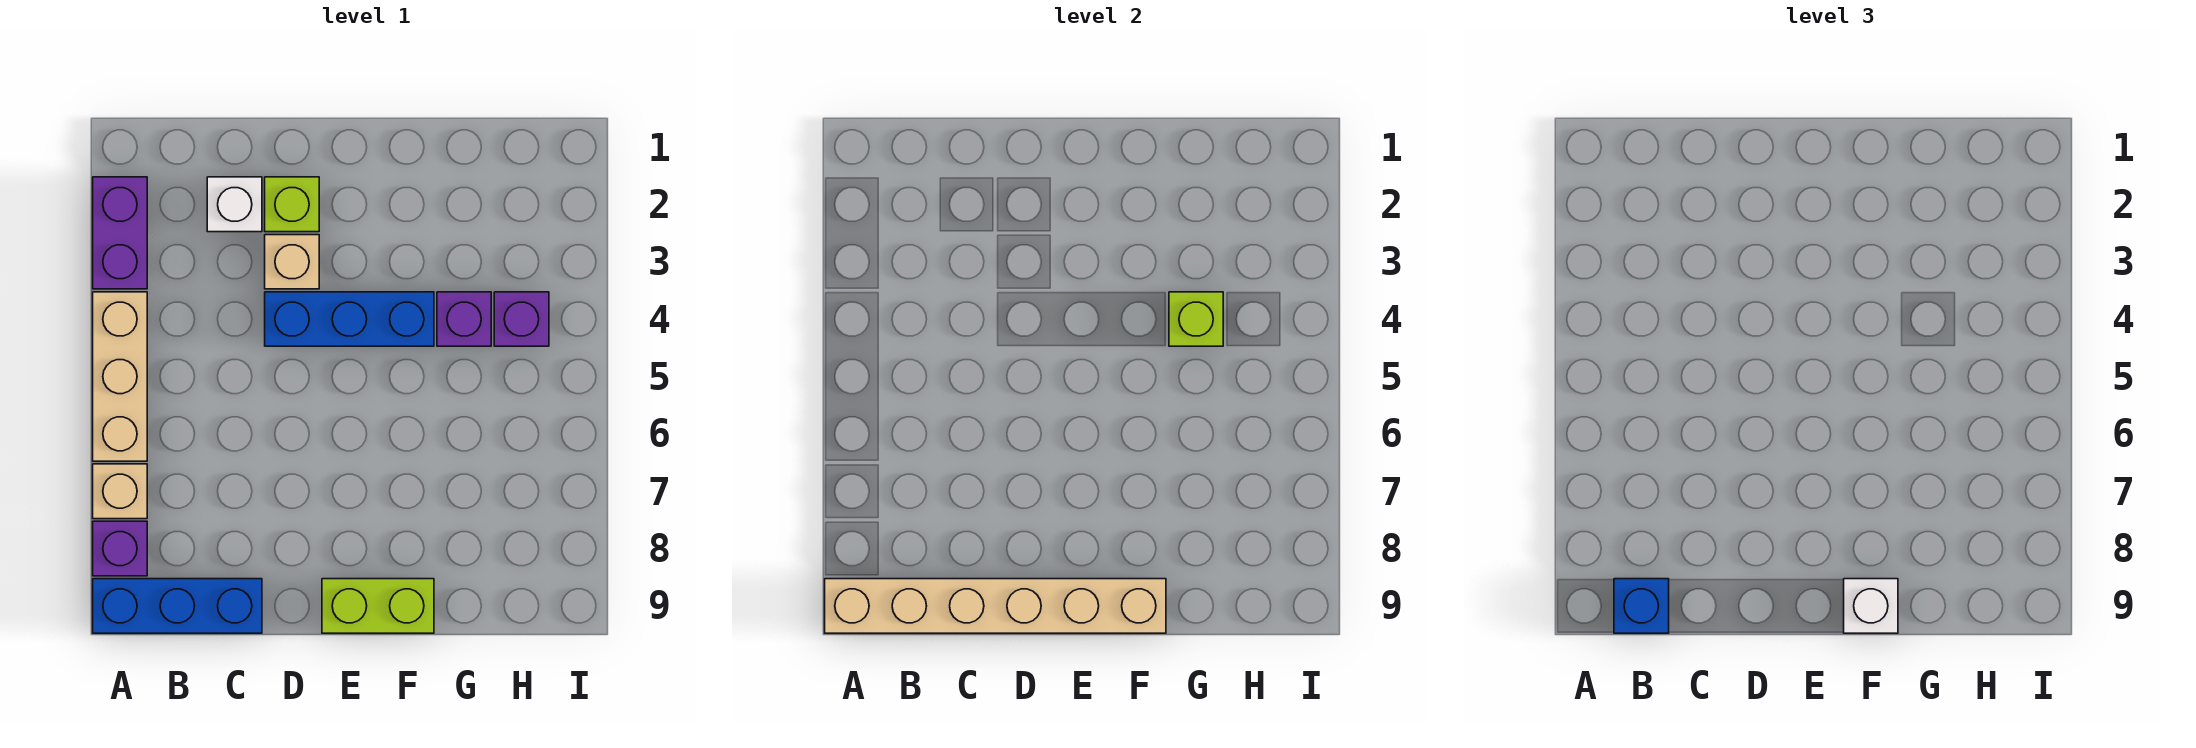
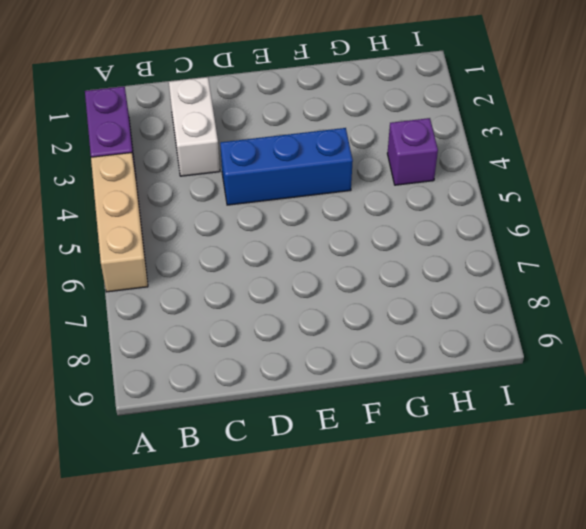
white brick C2:C3 level 1 -> white brick C2 level 1
none -> tan brick A7 level 1
none -> purple brick A8 level 1
none -> blue brick A9:C9 level 1

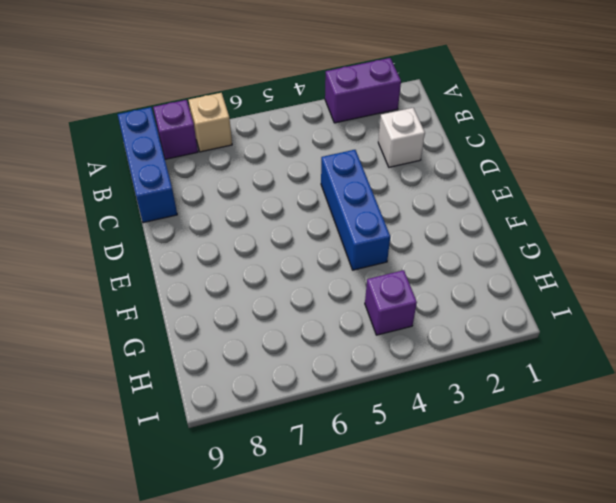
none -> tan brick A4:A6 level 1
none -> lime brick D2 level 1
none -> tan brick D3 level 1

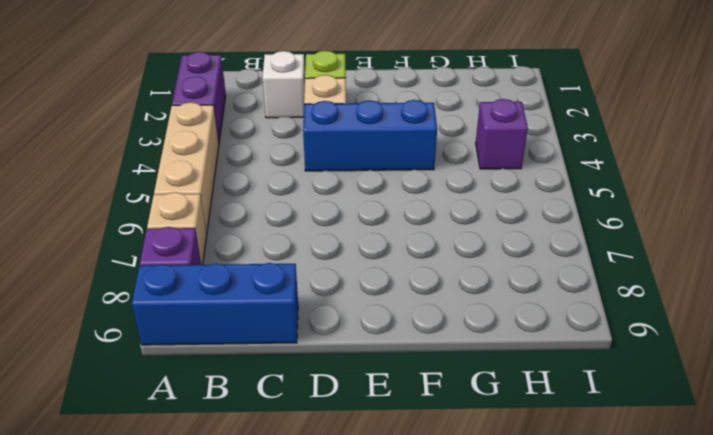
none -> lime brick E9:F9 level 1
none -> purple brick G4 level 1
none -> tan brick A9:F9 level 2

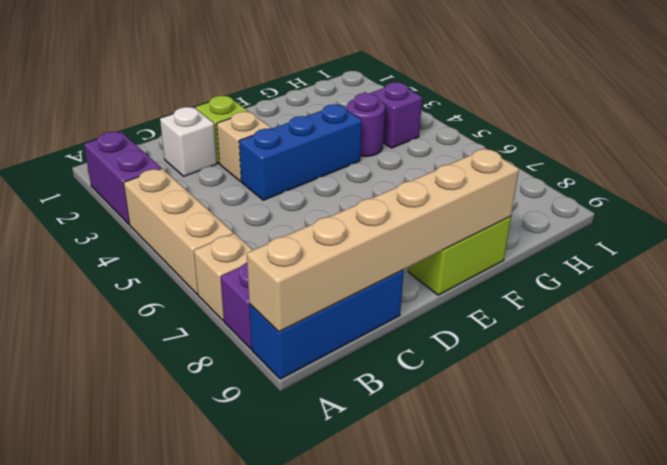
purple round brick G4 level 1 -> purple brick G4 level 1
none -> lime brick G4 level 2
none -> blue brick B9 level 3
none -> white brick F9 level 3

